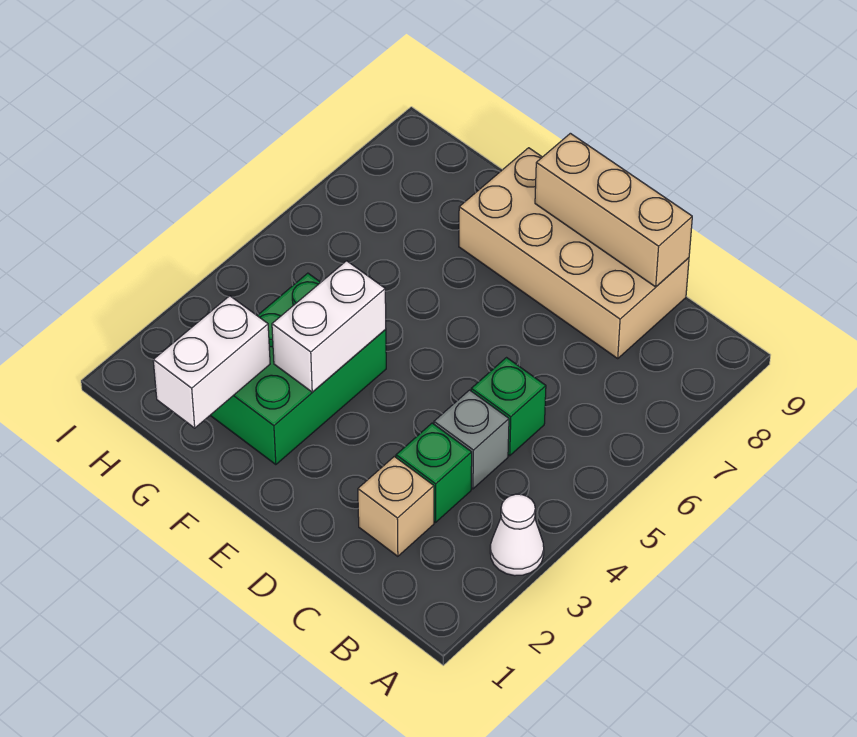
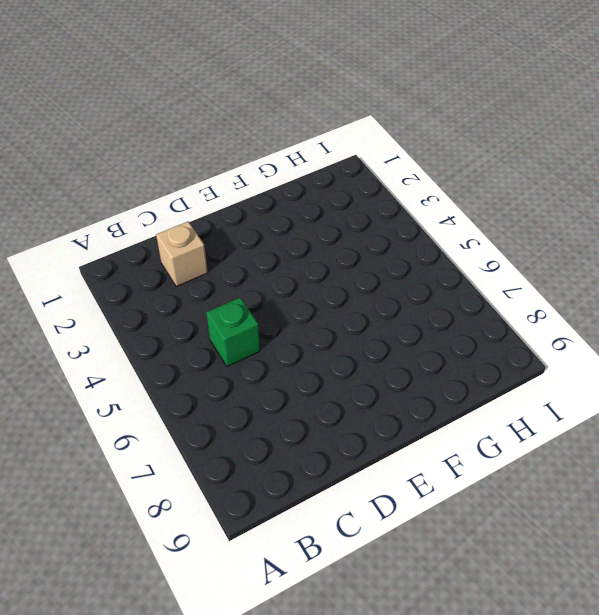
none -> white cone A3 level 1
none -> green brick C3 level 1

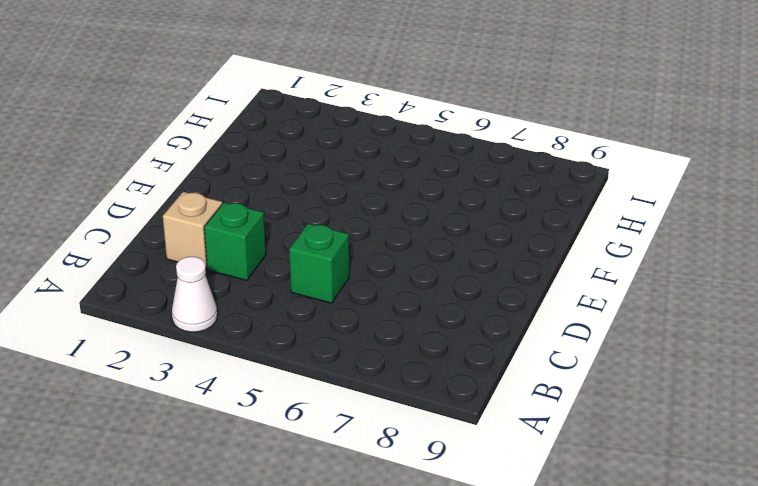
none -> grey brick C4 level 1
none -> tan brick C8:F9 level 1

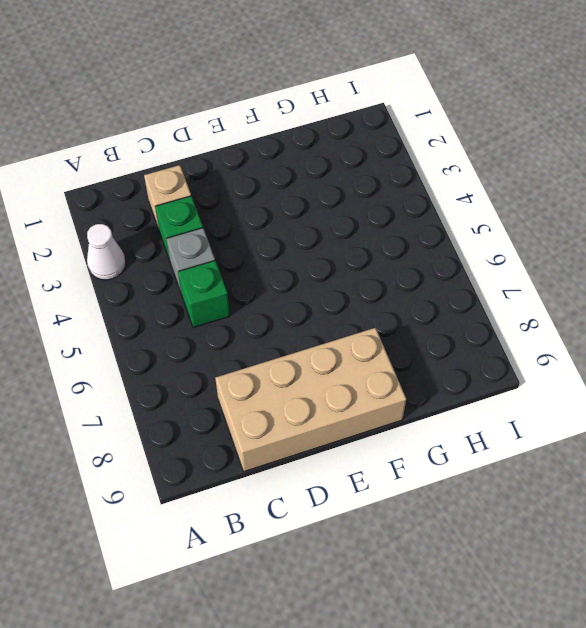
none -> green brick F2:G4 level 1
none -> tan brick C9:E9 level 2

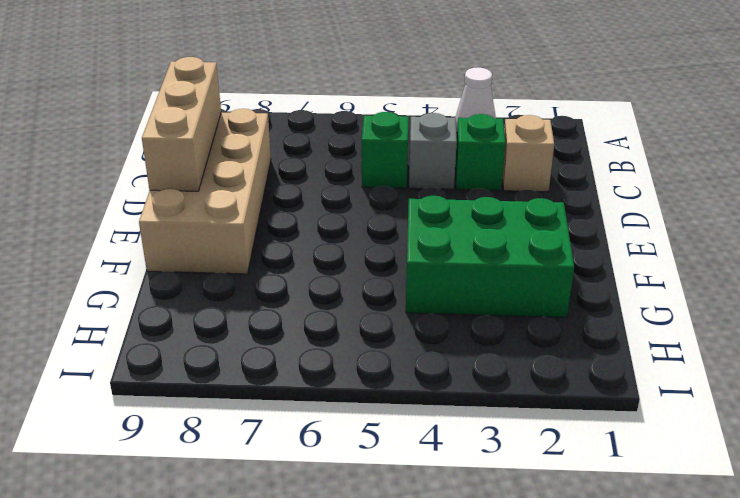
none -> white brick F3:F4 level 2
none -> white brick G1:G2 level 2

